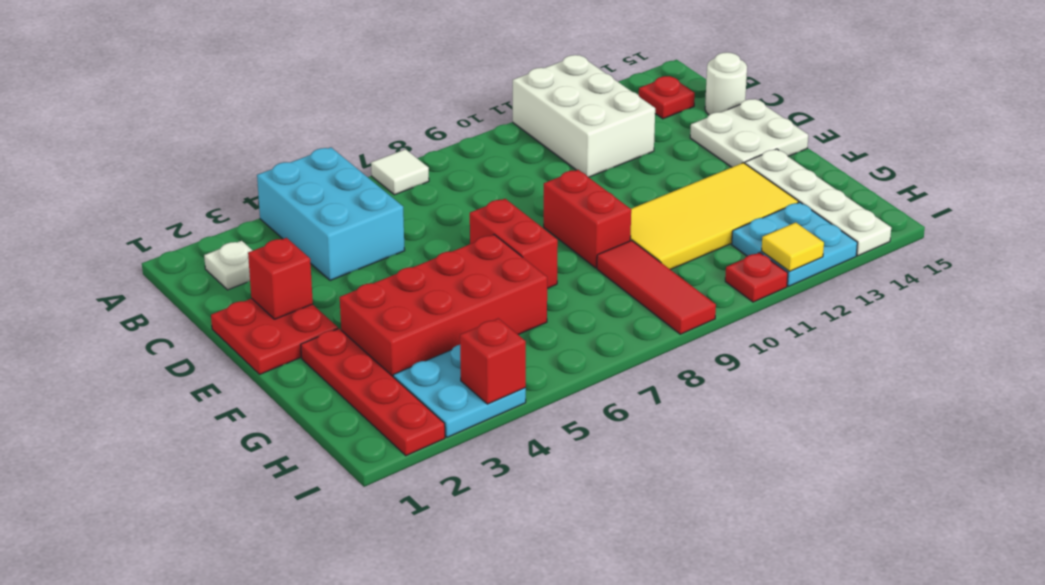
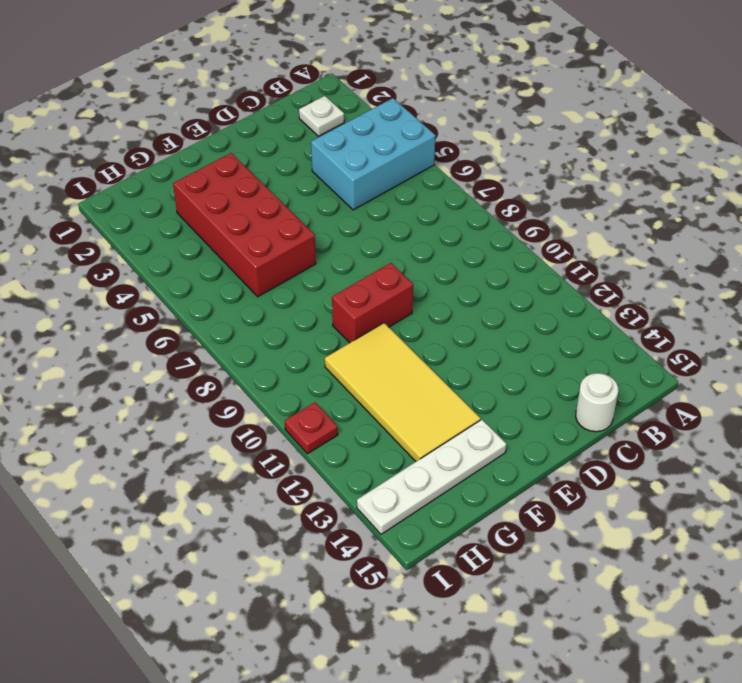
none -> white tile A7 level 1
none -> white brick A11:C12 level 1
none -> red plate B14 level 1

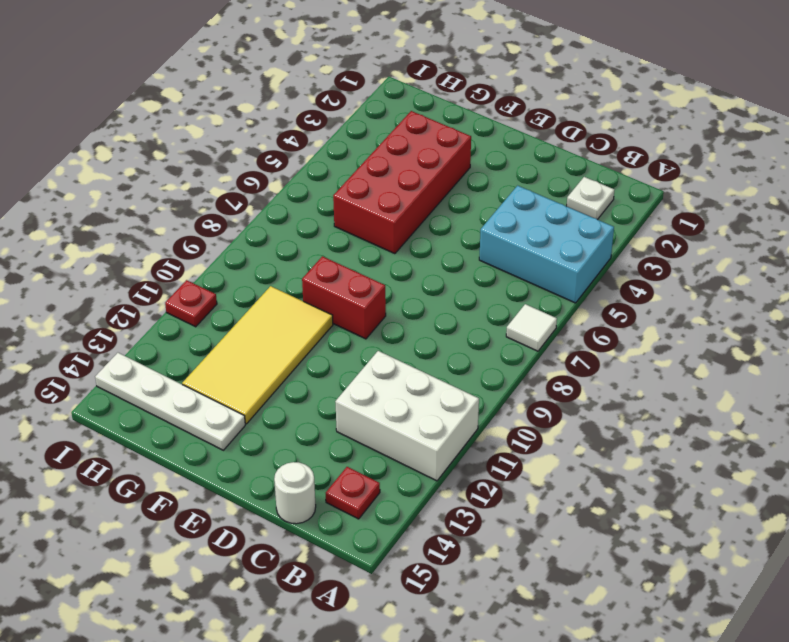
none -> red plate D1:E2 level 1
none -> white plate D14:E15 level 1
none -> red brick E7:F7 level 1

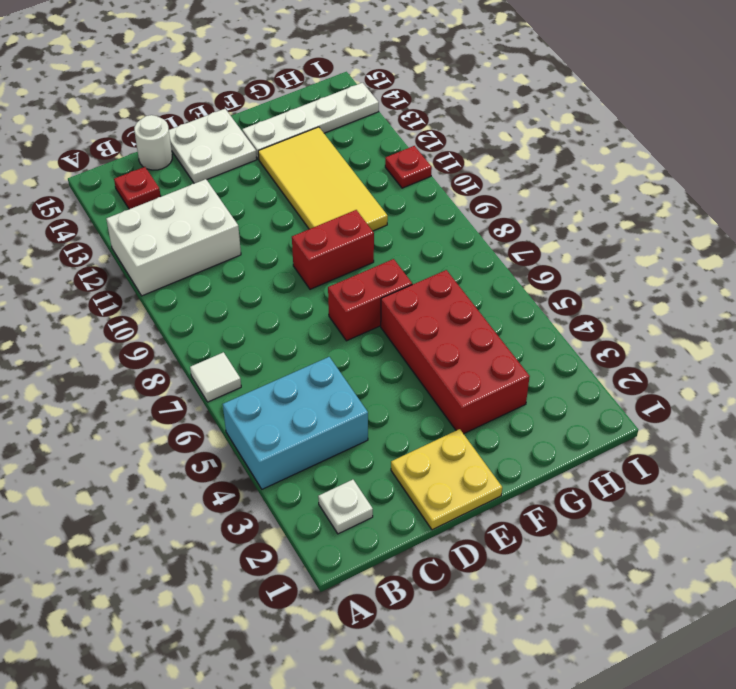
yellow plate D1:E2 level 1 -> red plate D1:E2 level 1
none -> red plate F2:I2 level 1
none -> red tile G9:I9 level 1
none -> cyan plate H3:I4 level 1

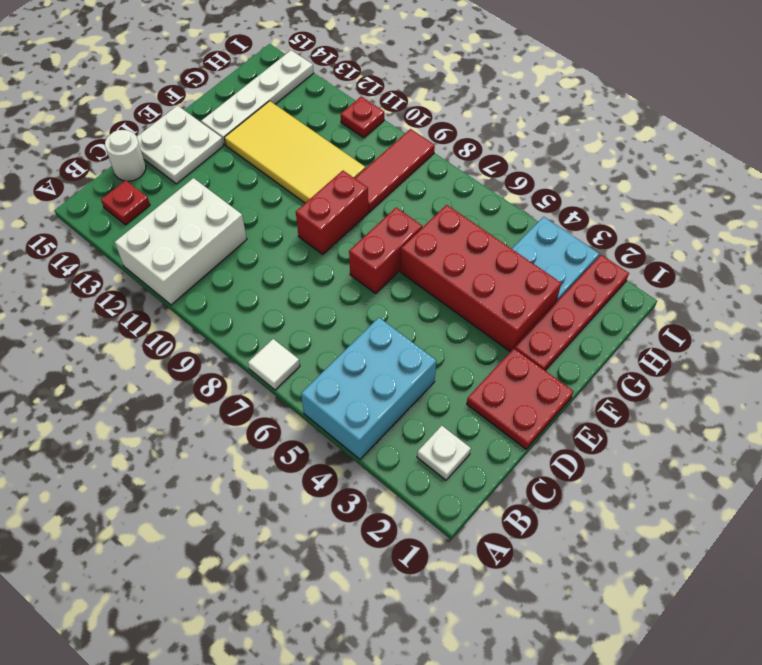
none -> cyan plate H12:I13 level 1
none -> red brick D2 level 2
none -> red brick I4 level 2

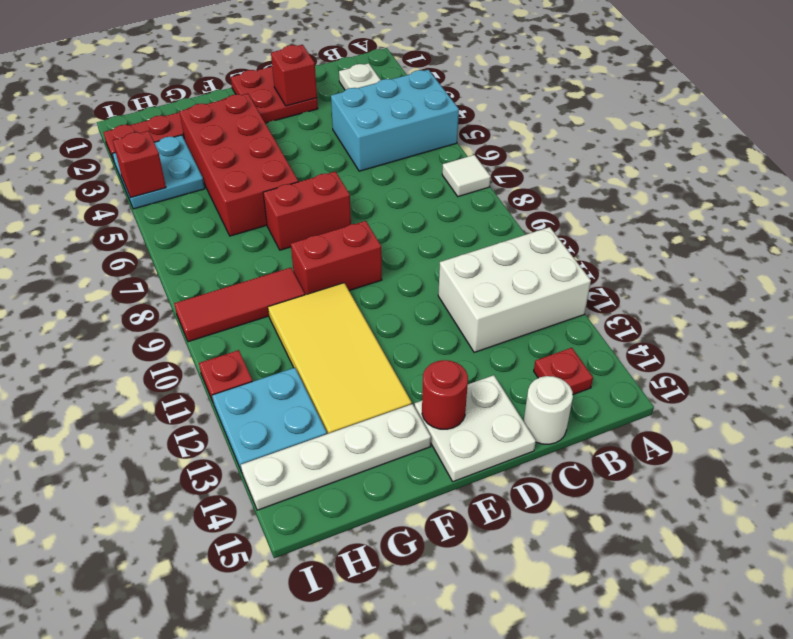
red round brick E14 level 2 -> none
none -> yellow tile I12 level 2

